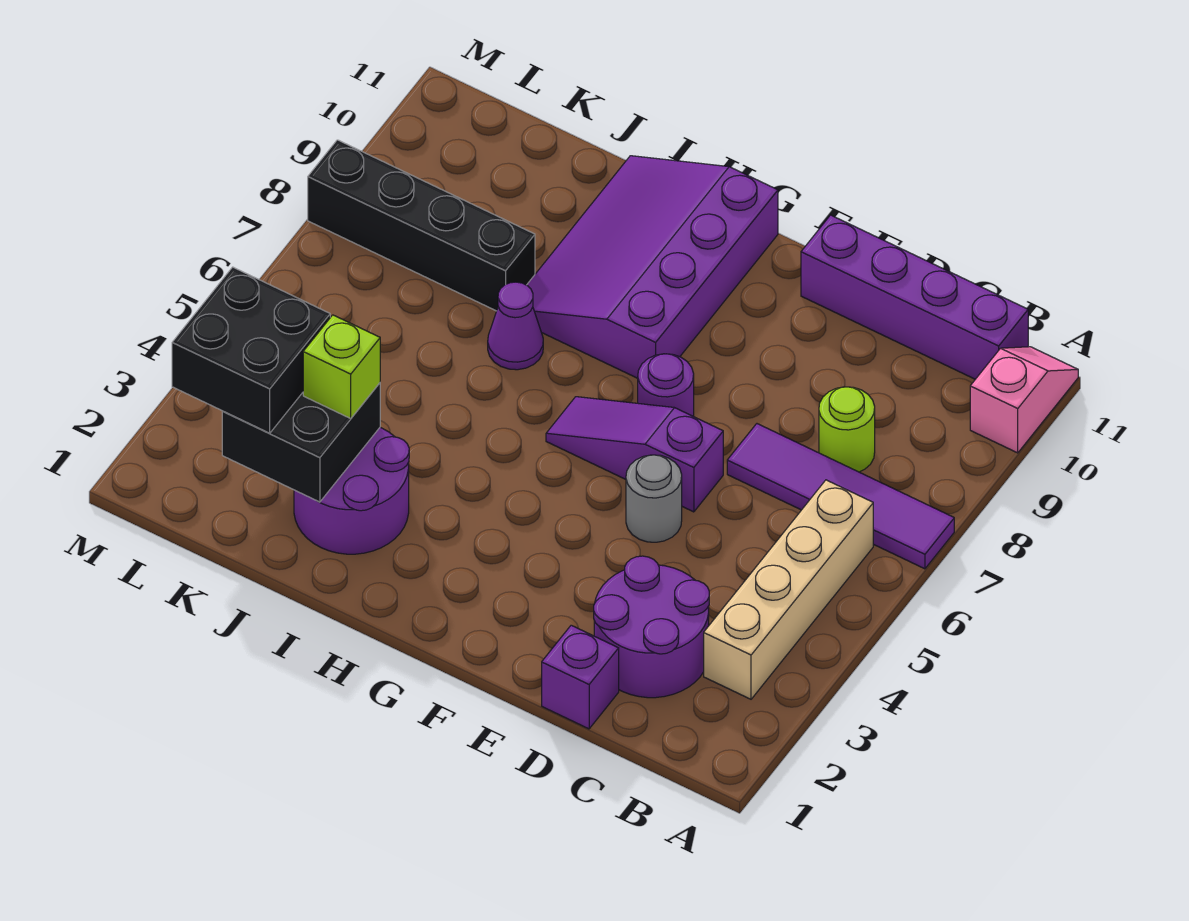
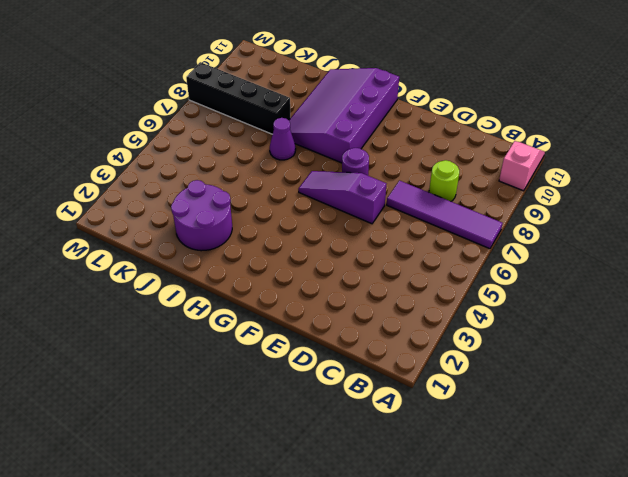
none -> tan brick B3:B6 level 1
none -> purple brick B11:E11 level 1
none -> purple round brick C2:D3 level 1

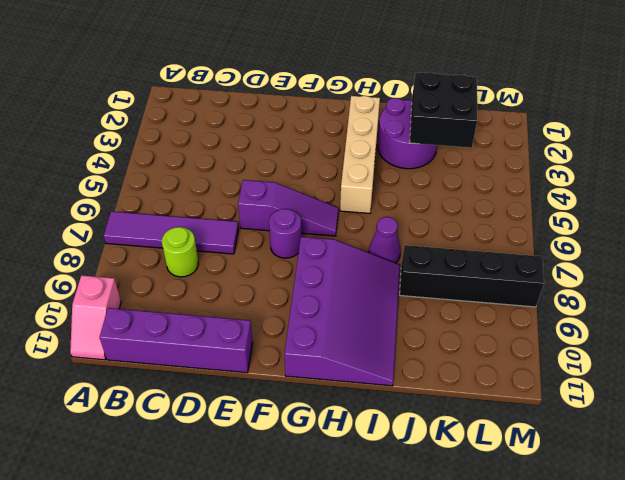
tan brick H2:H5 level 1 -> tan brick B3:B6 level 1
none -> purple round brick C2:D3 level 1
none -> purple brick D1 level 1
none -> grey round brick E5 level 1

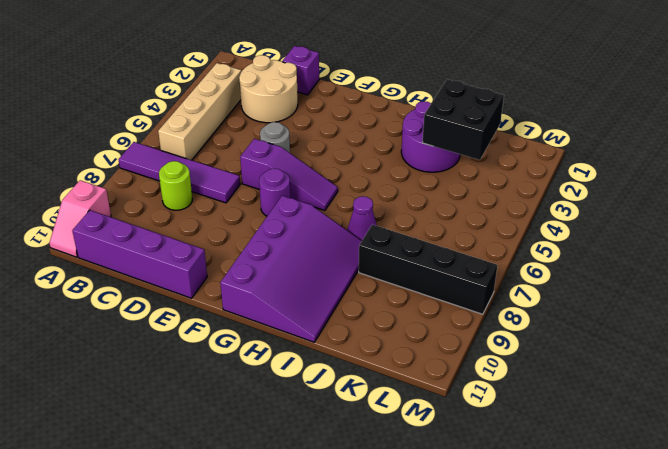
tan round brick C2:D3 level 1 -> purple round brick C2:D3 level 1
none -> lime brick J3 level 3
none -> black brick K2:L3 level 3

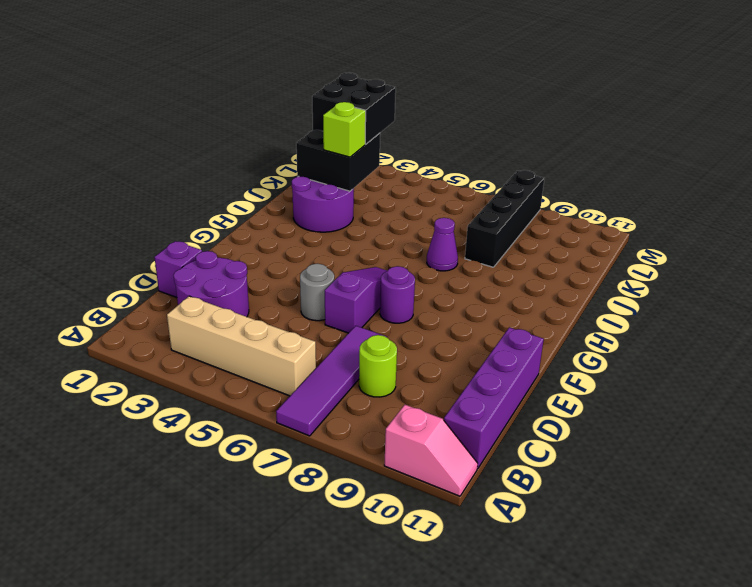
none -> purple slope G8:I11 level 1 top G

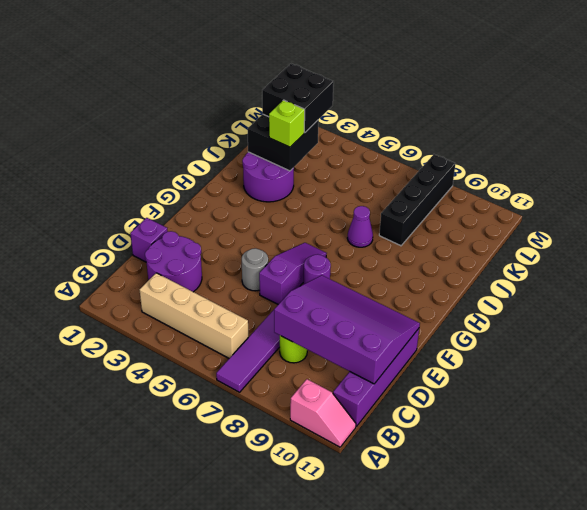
purple slope C8:E11 level 2 top C -> purple slope G8:I11 level 1 top G

